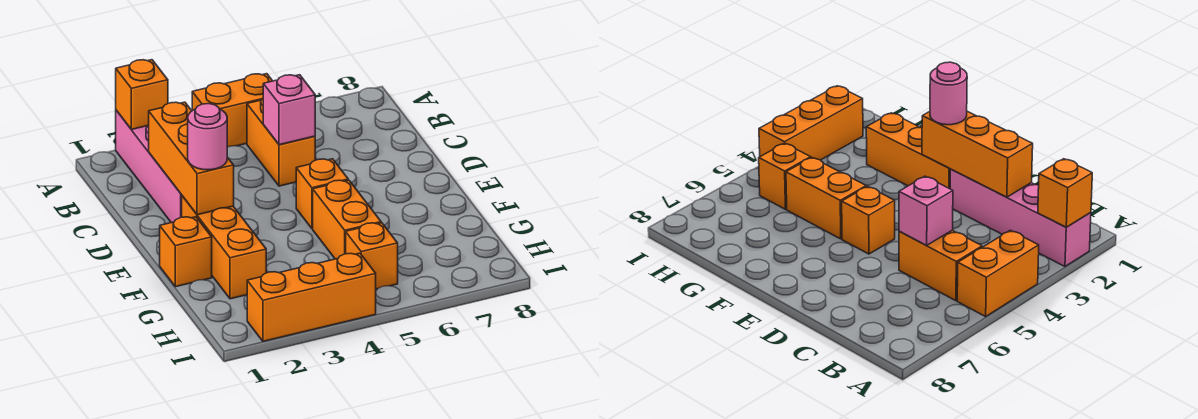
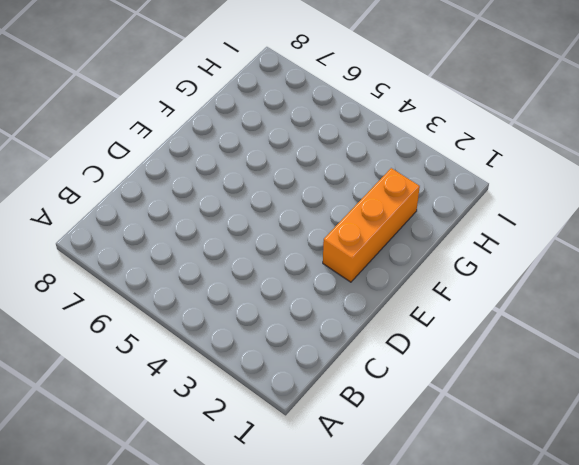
none -> pink brick A2:D2 level 1
none -> orange brick A4:A5 level 1
none -> orange brick B5:C5 level 1

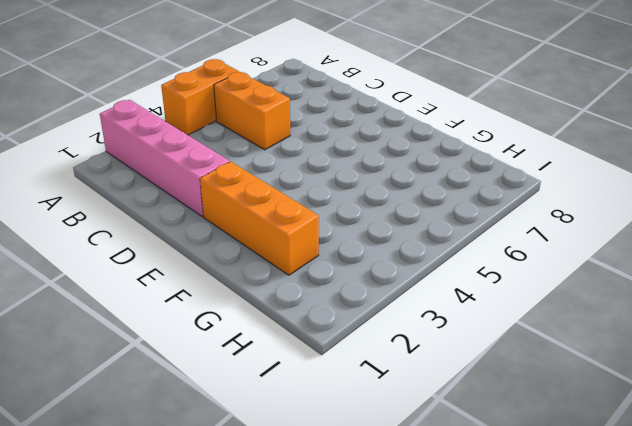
none -> orange brick E5 level 1
none -> orange brick F1 level 1
none -> orange brick F5:G5 level 1

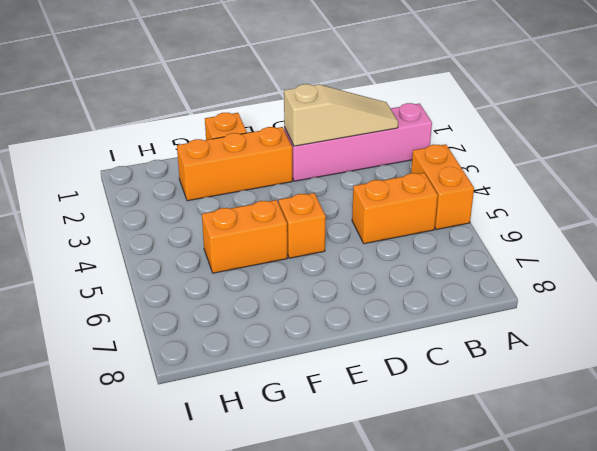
tan slope B2:D2 level 2 top D -> orange brick C2:E2 level 2
none -> orange brick H5 level 1
none -> orange brick I2:I4 level 1
none -> orange brick A2 level 2

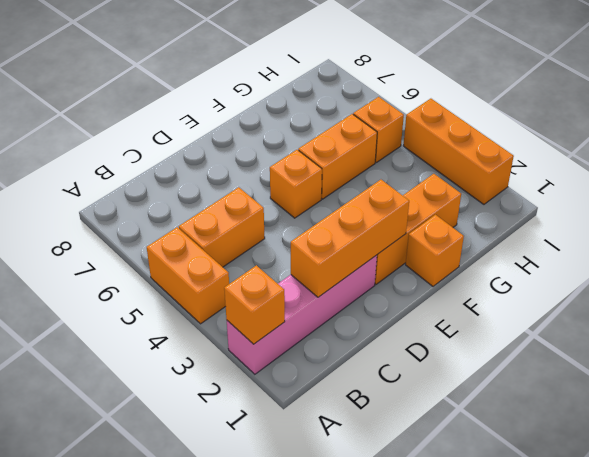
none -> pink brick C5 level 2
none -> pink round brick E2 level 3

